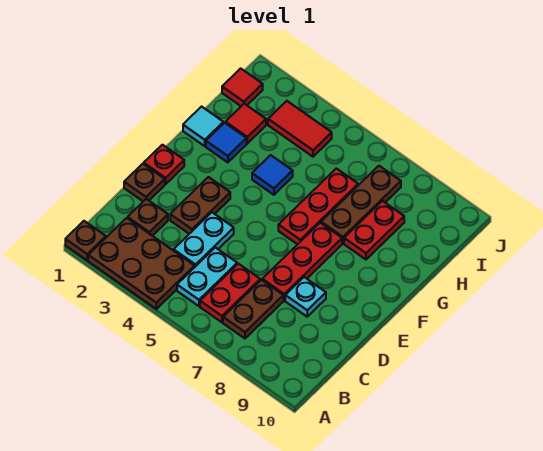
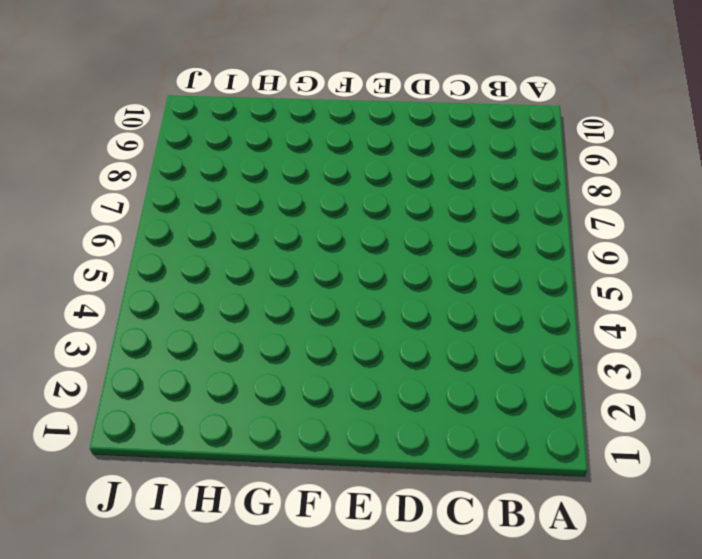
none -> brown plate A1 level 1
none -> brown plate A2:B4 level 1
none -> cyan plate B5:C5 level 1

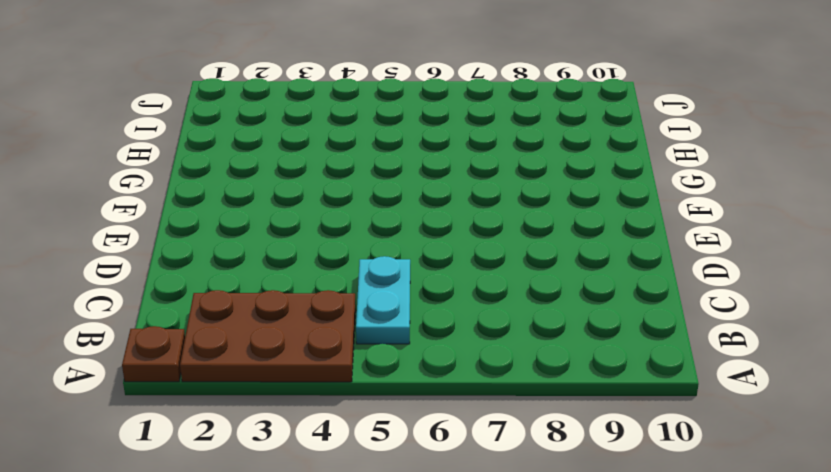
none -> red plate B6:C6 level 1
none -> brown plate B7:C7 level 1
none -> brown plate C2 level 1

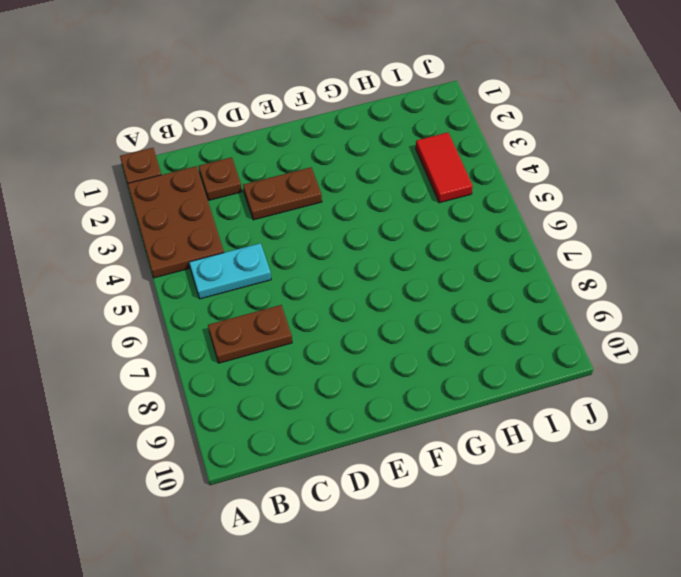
none -> red plate B6:C6 level 1
none -> cyan plate C4:D4 level 1
none -> brown plate D1 level 1

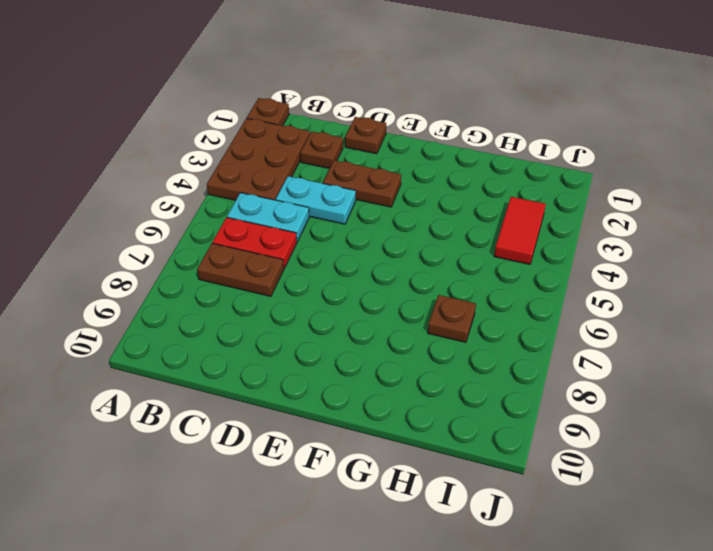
brown plate H7 level 1 -> brown plate G7:I7 level 1
none -> red plate D7:F7 level 1
none -> cyan plate D8 level 1
none -> red plate E1 level 1

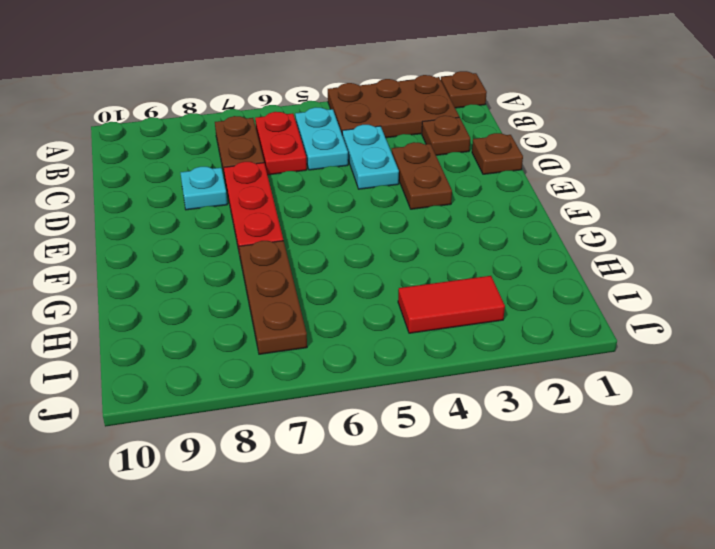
none -> red plate E1 level 1
none -> red plate F6:H6 level 1
none -> cyan tile G1 level 1

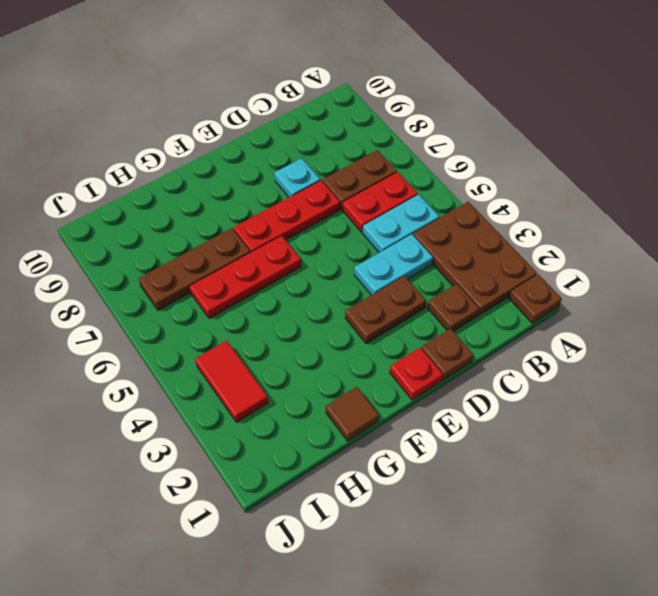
brown tile G1 level 1 -> cyan tile G1 level 1
none -> blue tile G2 level 1
none -> blue tile G4 level 1
none -> red plate G8:H8 level 1

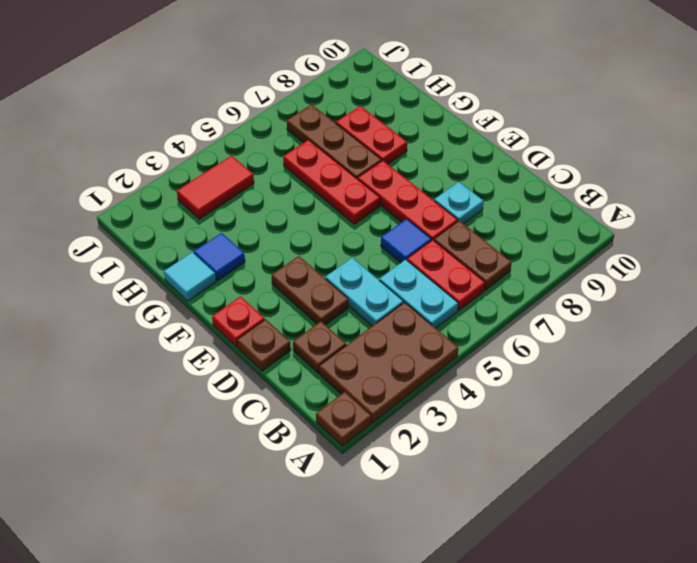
blue tile D6 level 1 -> blue tile G4 level 1
none -> red tile H2 level 1
none -> red tile I1 level 1

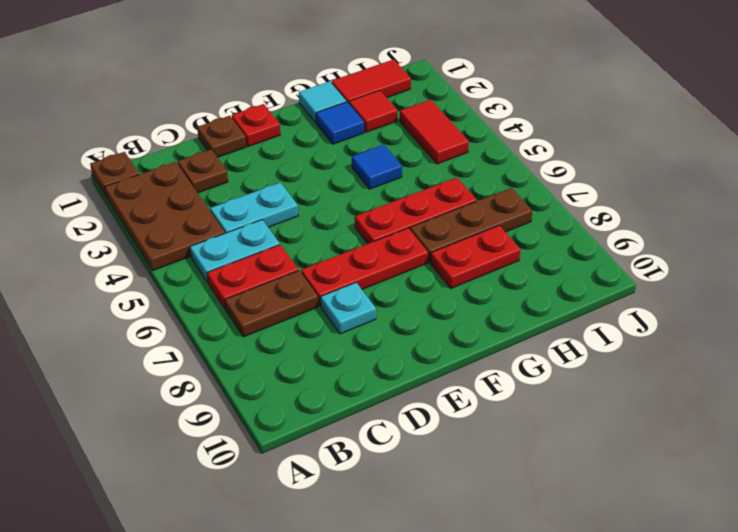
red tile H1:I1 level 1 -> red tile I1 level 1
none -> brown plate D3:E3 level 1

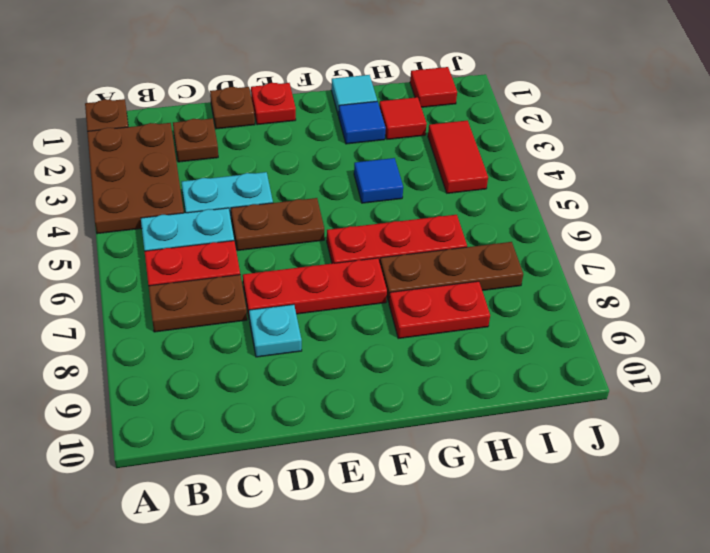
brown plate D5:E5 level 1 -> brown plate D3:E3 level 1

